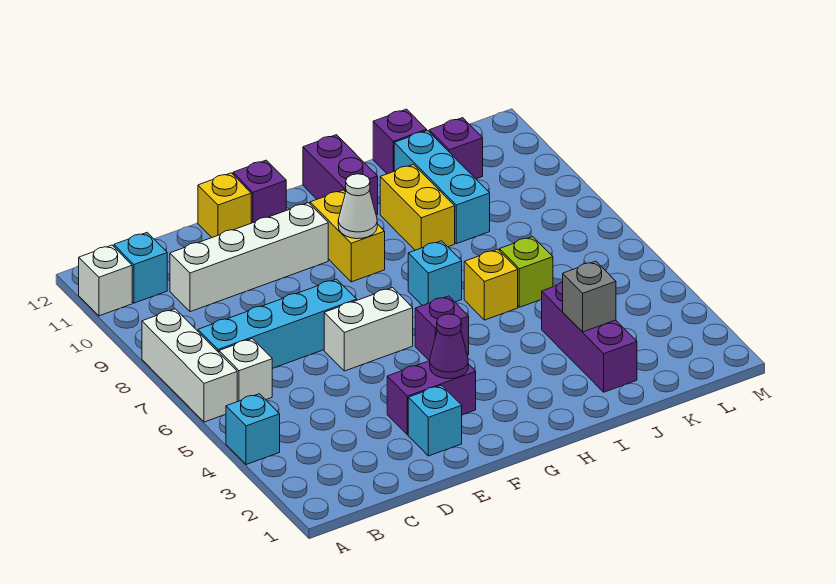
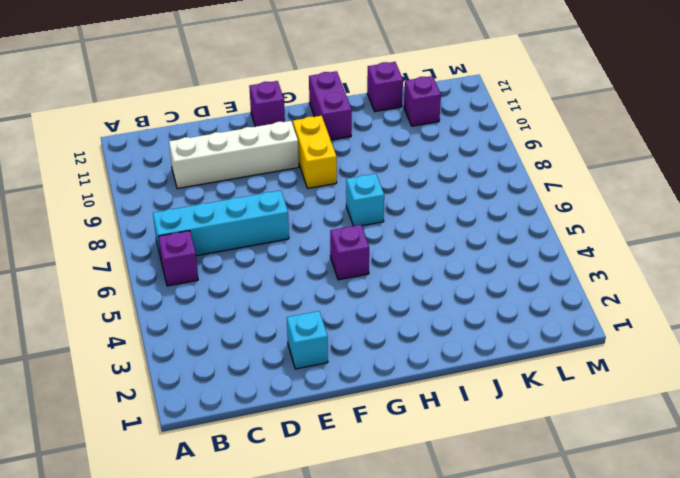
purple brick B6 level 1 -> white brick B6 level 1
none -> cyan brick A4 level 1
none -> white brick A6:A8 level 1
none -> white brick A11 level 1

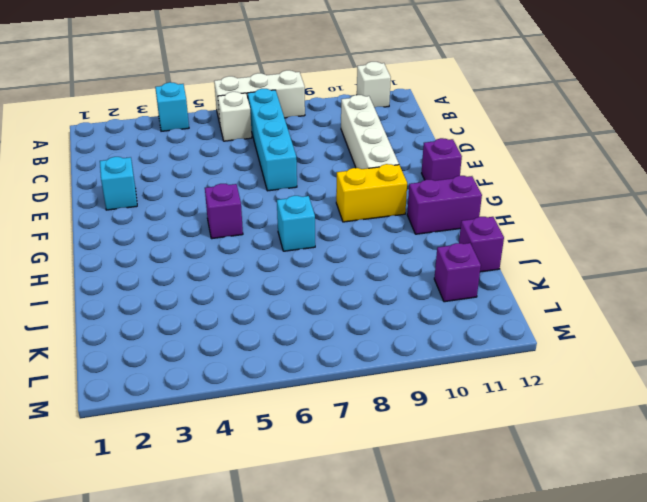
none -> cyan brick B11 level 1
none -> purple brick E3:F3 level 1
none -> white brick E6:F6 level 1

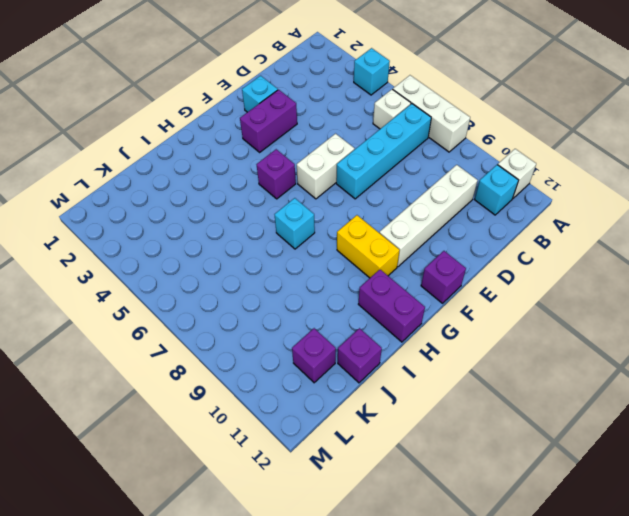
none -> yellow brick E12 level 1
none -> yellow brick I6 level 1
none -> yellow brick I9:I10 level 1

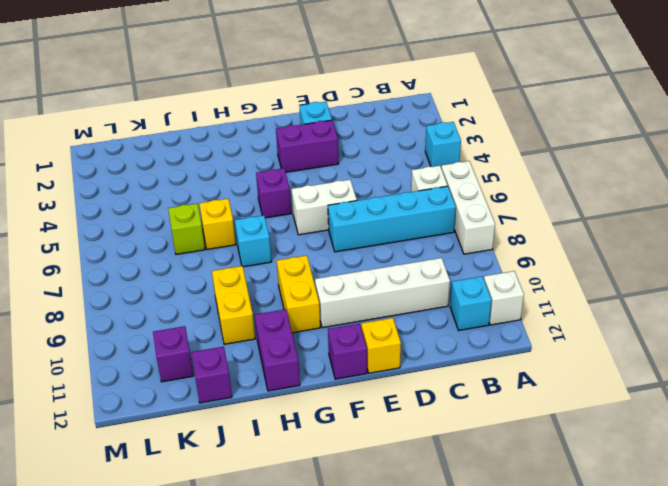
none -> purple brick J2:J4 level 1
none -> cyan brick J9:J11 level 1
none -> purple cone F3 level 2

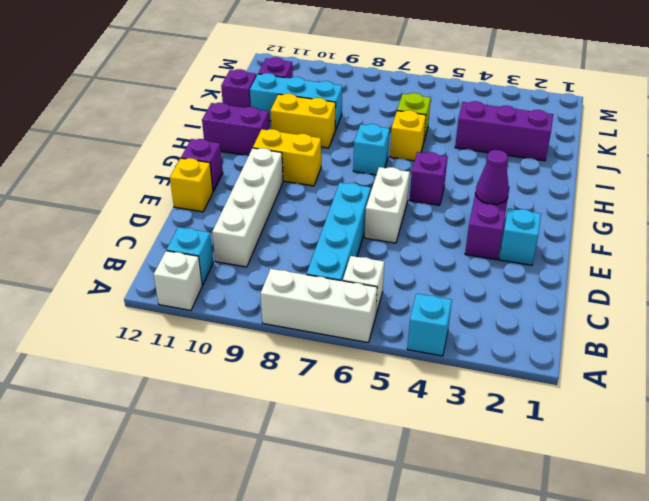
none -> white cone G9 level 2
none -> grey brick J3 level 2

